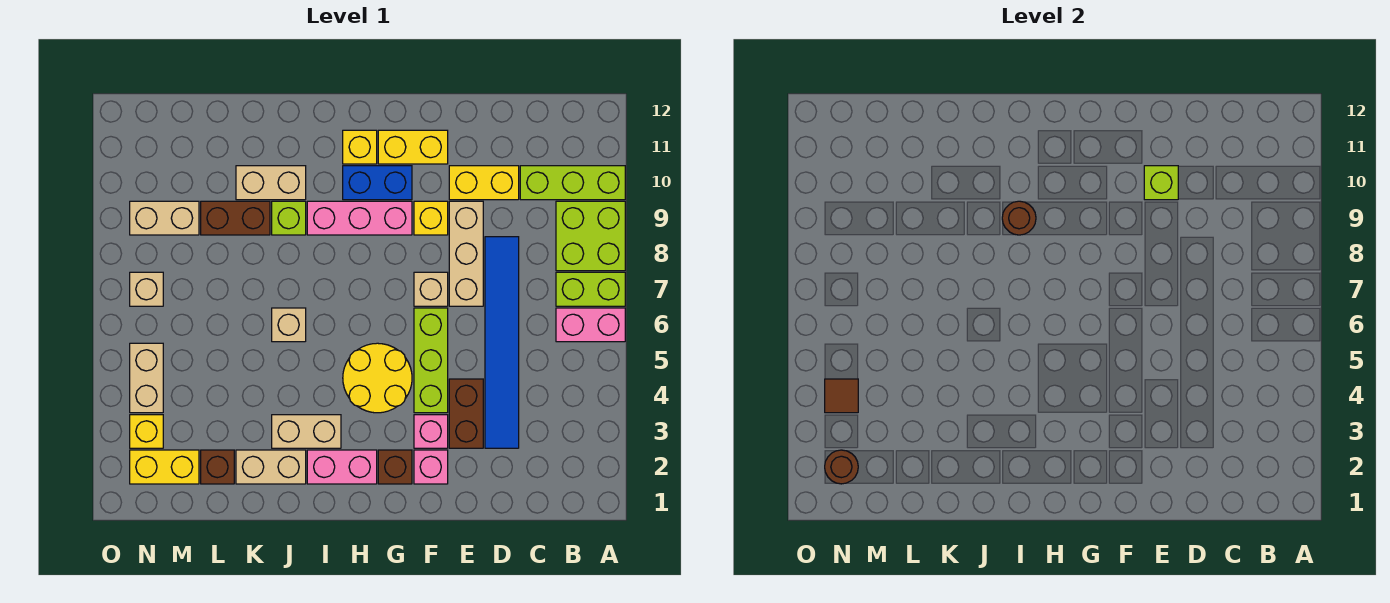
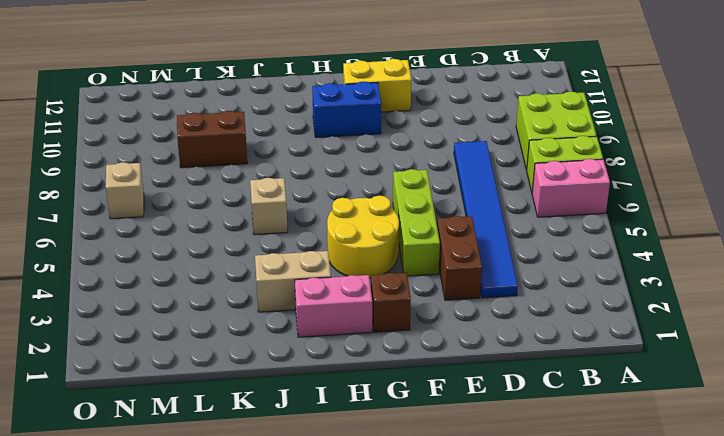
none -> lime brick A10:C10 level 1
none -> yellow brick D10:E10 level 1
none -> tan brick E7:E9 level 1
none -> pink brick F2 level 1

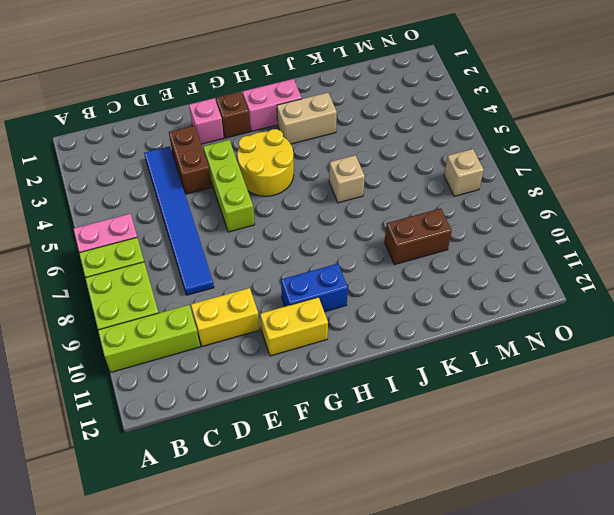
none -> tan brick E7:E9 level 1
none -> pink brick F3 level 1
none -> tan brick F7 level 1
none -> yellow brick F9 level 1

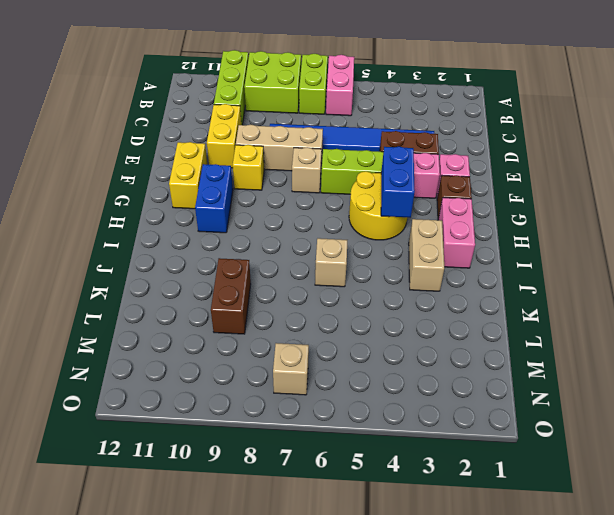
blue brick G4:H4 level 2 -> none
none -> pink brick G9:I9 level 1
none -> yellow brick H11 level 1
none -> tan brick J2:K2 level 1
none -> lime brick J9 level 1

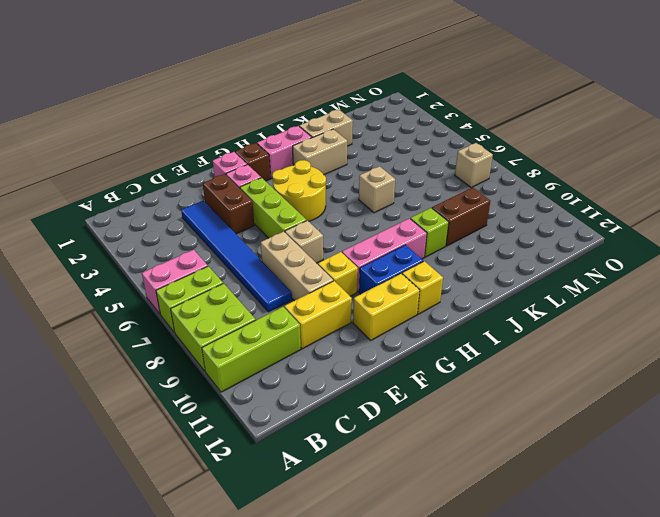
none -> tan brick J10:K10 level 1
none -> brown brick L2 level 1
none -> yellow brick M2:N2 level 1
none -> tan brick M9:N9 level 1

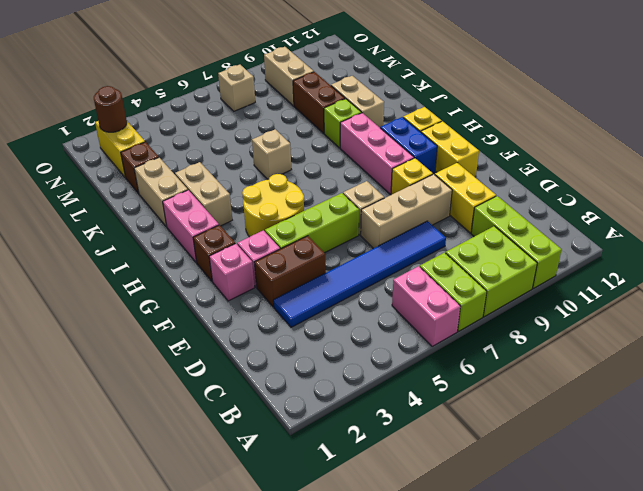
none -> yellow brick N3 level 1
none -> tan brick N4:N5 level 1
none -> lime brick E10 level 2
none -> brown round brick I9 level 2

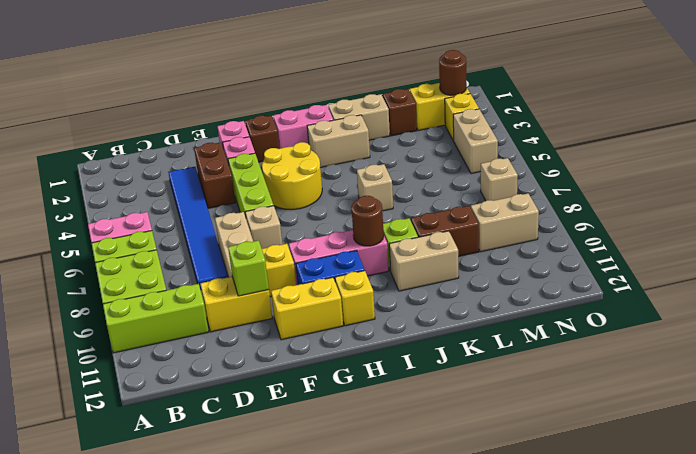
none -> brown tile N4 level 2

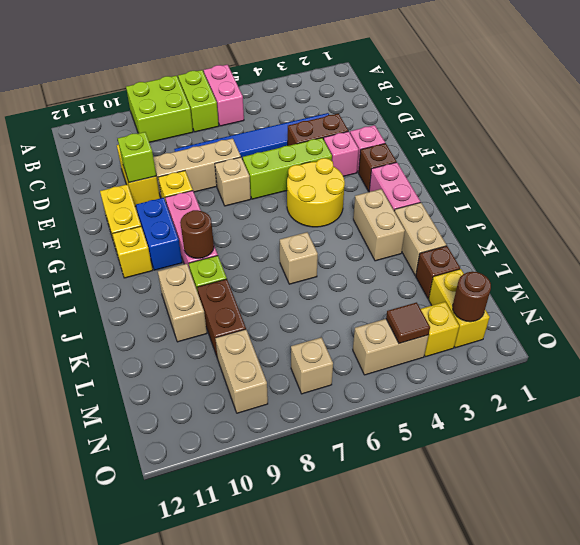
none -> lime brick A10:C10 level 1

